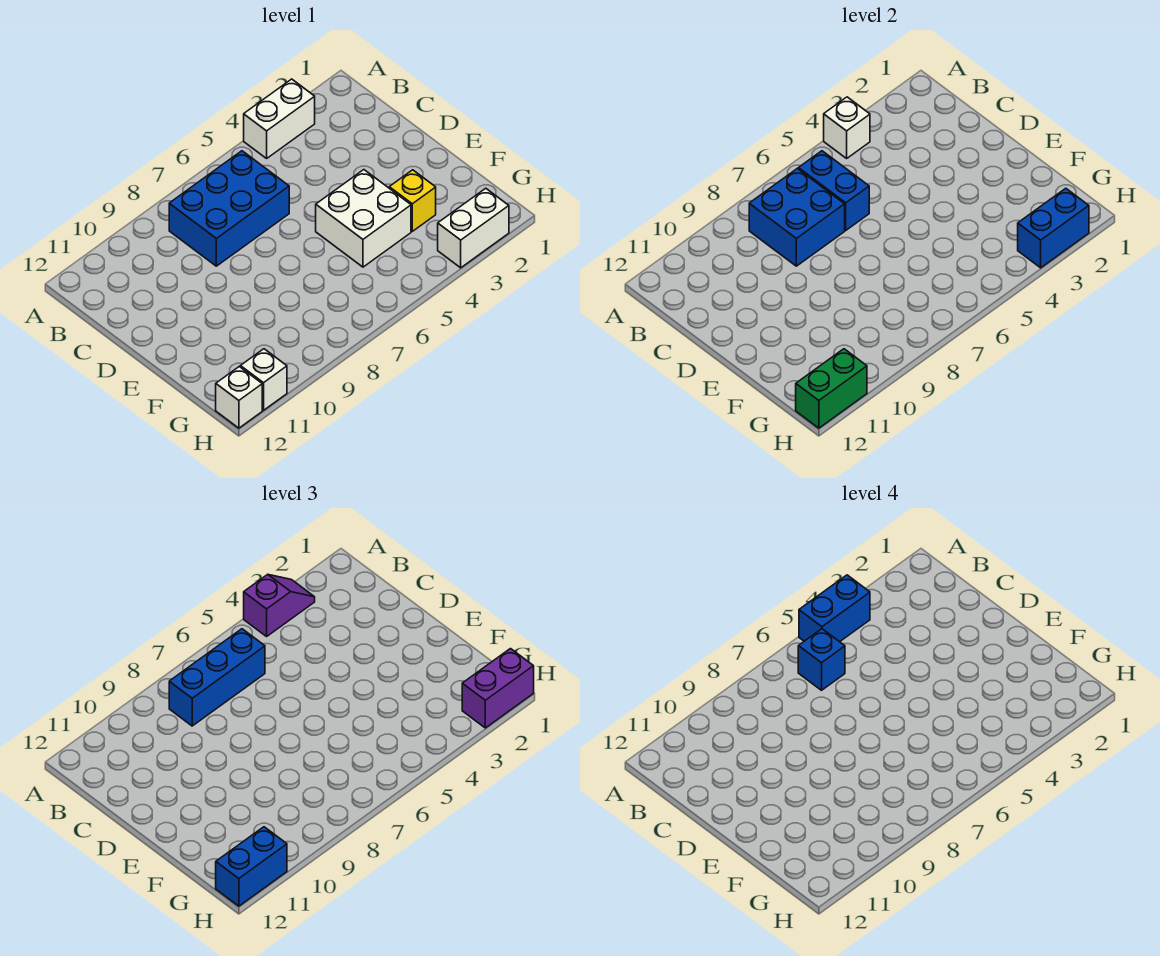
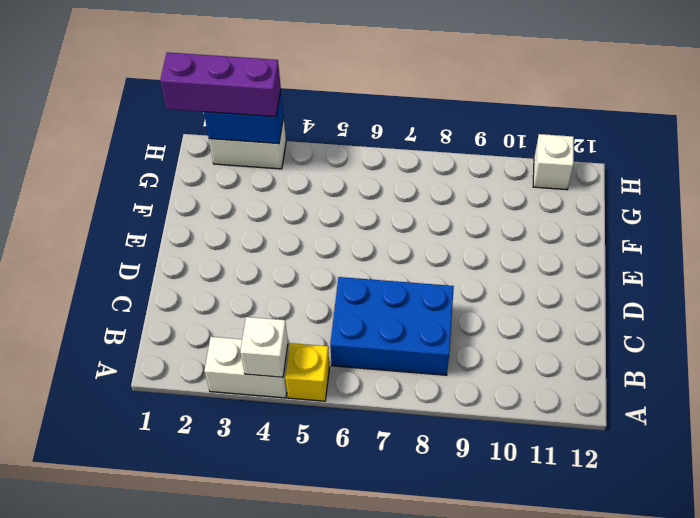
yellow brick A5 level 1 -> yellow brick F3 level 1
purple brick H1:H3 level 3 -> purple brick H1:H2 level 3
none -> white brick E4:F5 level 1
none -> white brick H12 level 1
none -> blue brick B6:C6 level 2

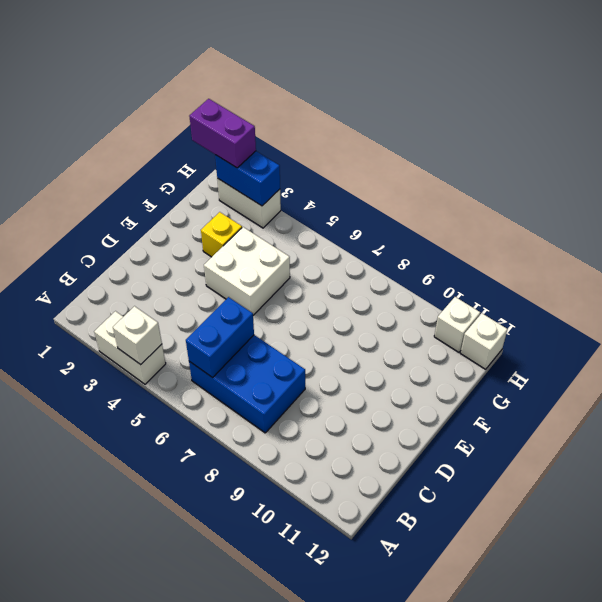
none -> blue brick B7:C8 level 2
none -> green brick H11:H12 level 2
none -> purple slope A3:A4 level 3 top 4

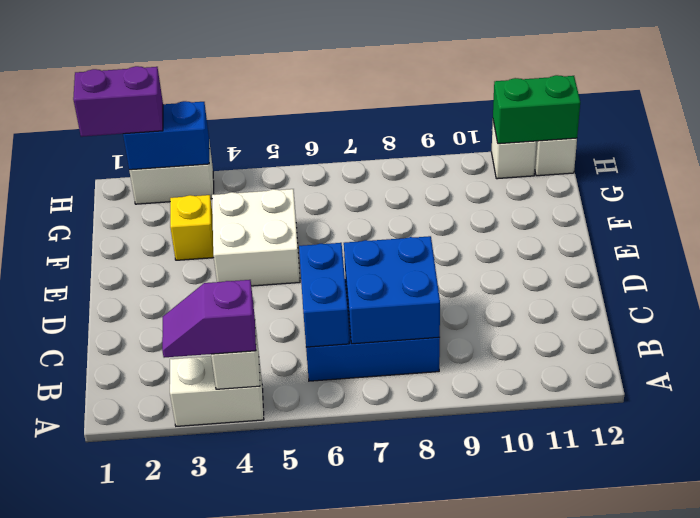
none -> blue brick B6:B8 level 3
none -> blue brick H11:H12 level 3
none -> blue brick A4:A5 level 4

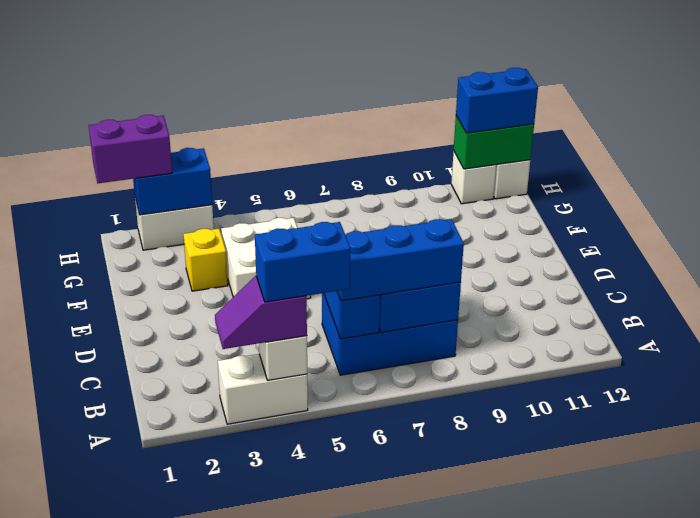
none -> blue brick B6 level 4

